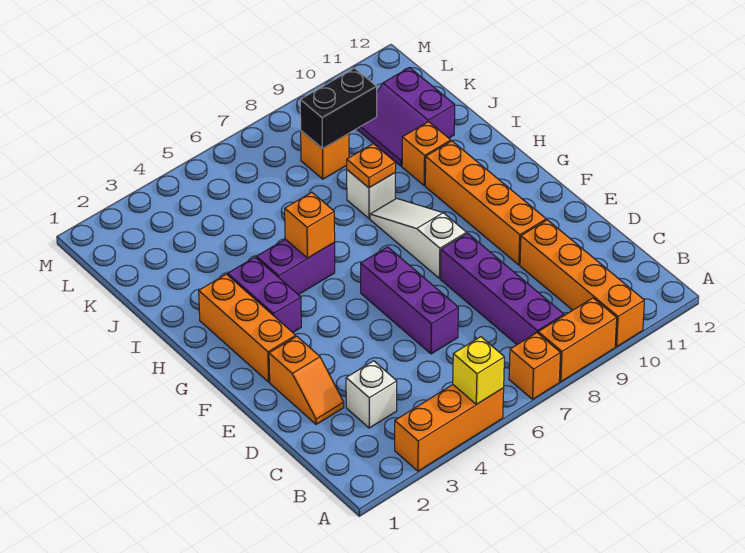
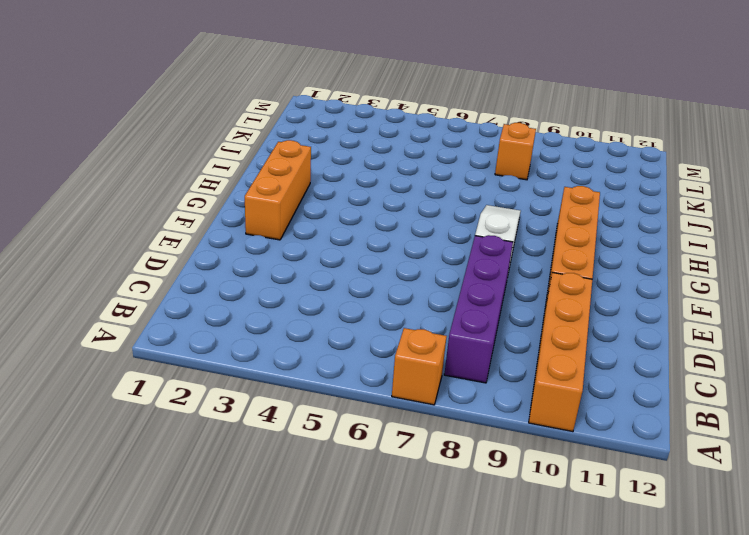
none -> orange brick A3:A5 level 1
none -> orange brick A8:A9 level 1
none -> white brick C3 level 1

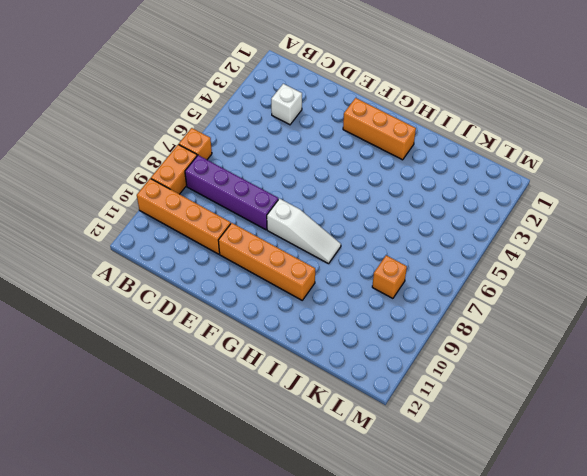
none -> orange brick A3:A5 level 1
none -> orange slope D2:E2 level 1 top E
none -> purple brick D6:F6 level 1

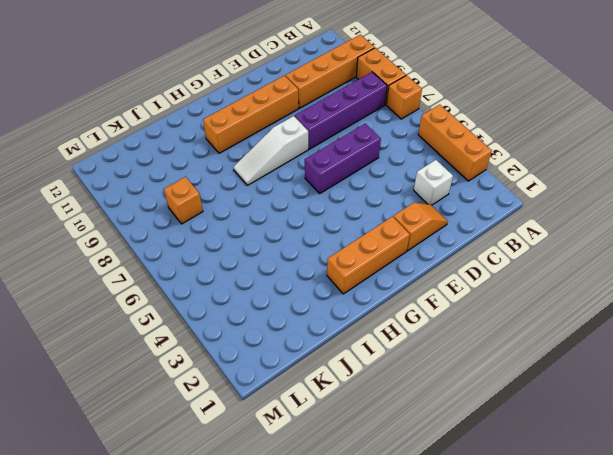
none -> purple brick G3:H3 level 1
none -> purple brick H4:H5 level 1
none -> white brick I8 level 1

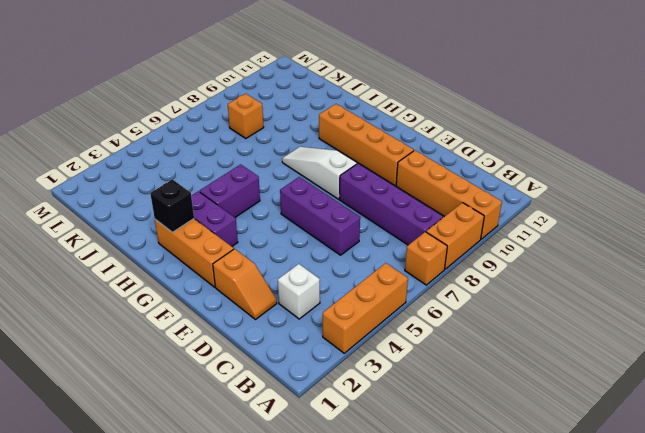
black brick H2 level 2 -> none
none -> white brick I8 level 1
none -> orange brick I10 level 1
none -> purple slope J10:K11 level 1 top 11

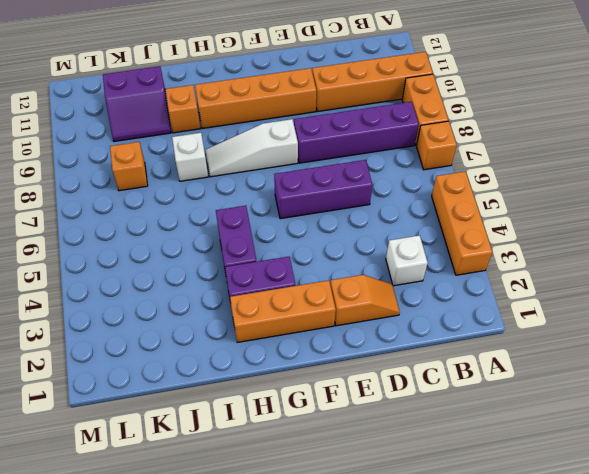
none -> yellow brick A5 level 2
none -> orange brick H5 level 2
none -> orange plate I8 level 2

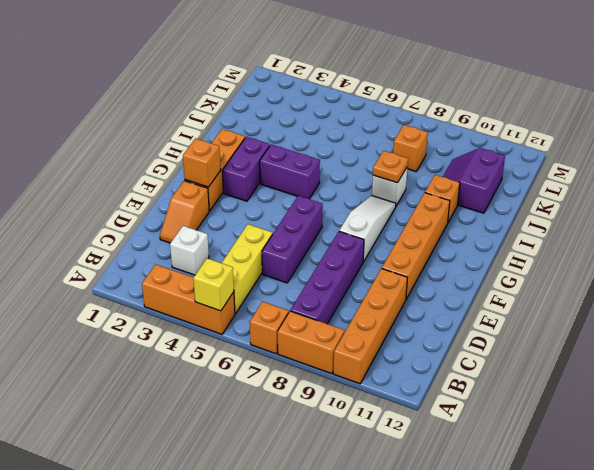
yellow brick B5:D5 level 1 -> none
orange brick F2 level 2 -> orange brick H5 level 2
none -> black brick K8:K9 level 2

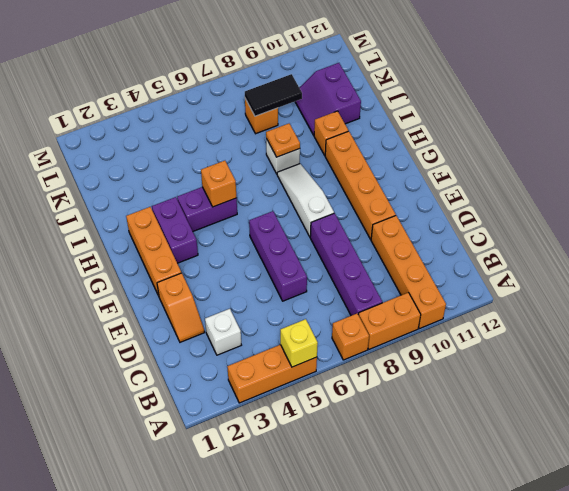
black tile K8:K9 level 2 -> black brick K8:K9 level 2

